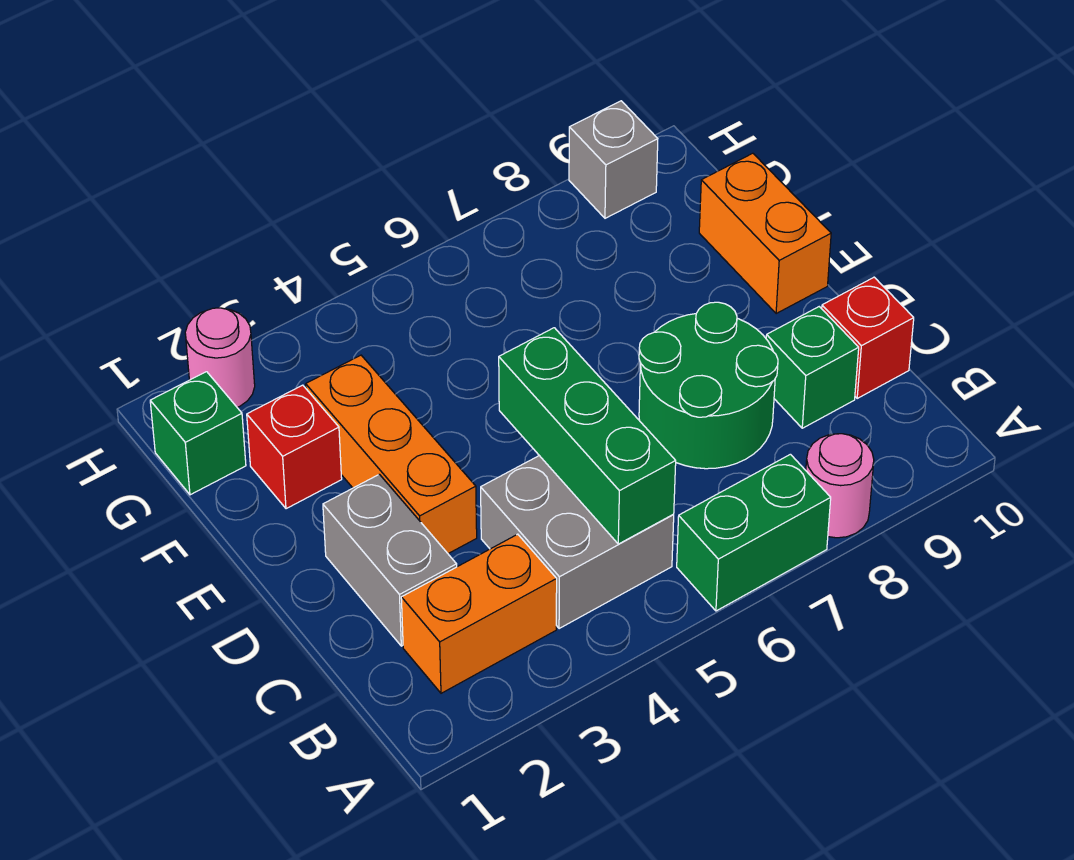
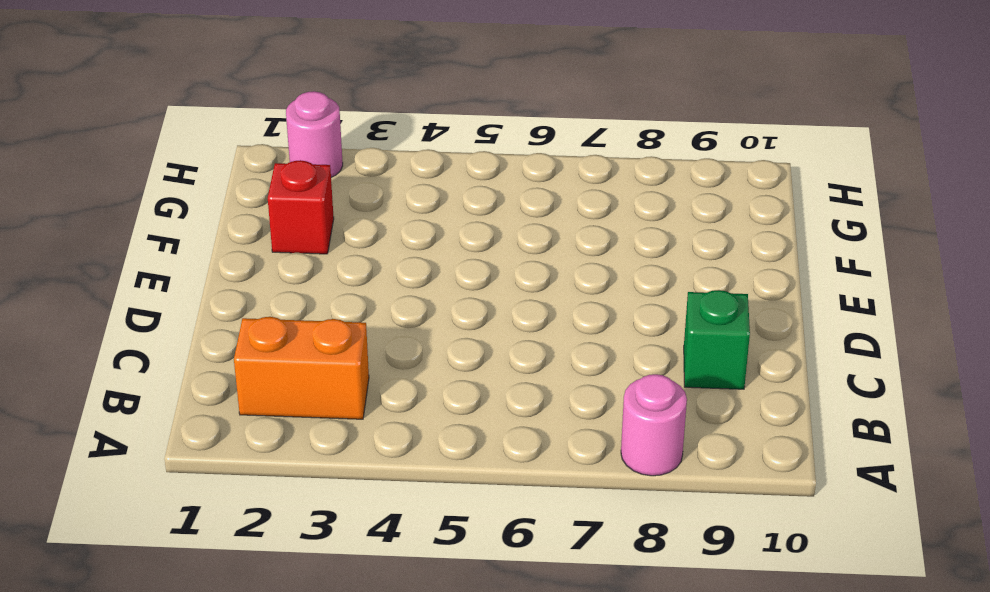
none -> green brick A6:A7 level 1
none -> grey brick B4:C5 level 1
none -> grey brick C2:D2 level 1

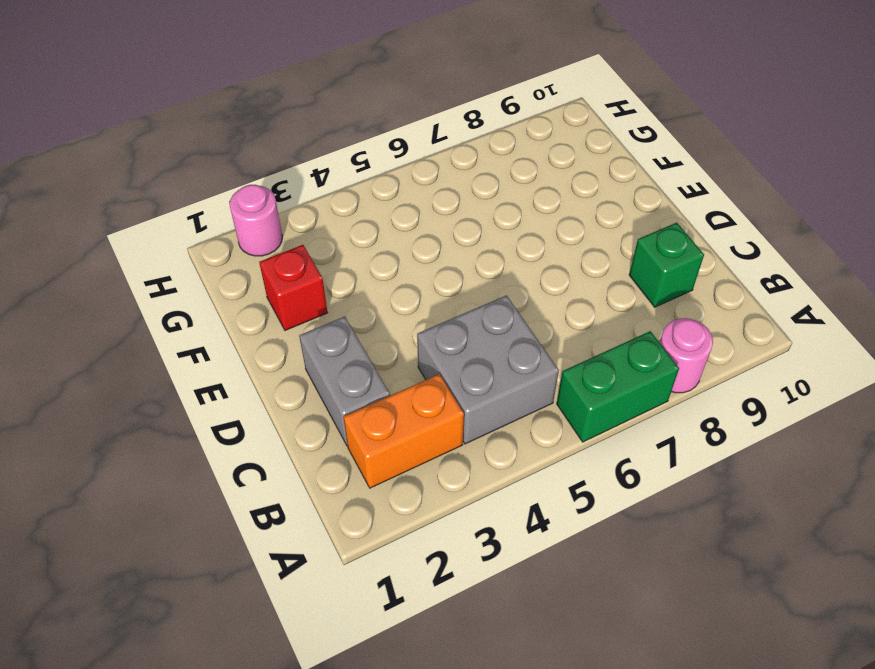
none -> green round brick C7:D8 level 1
none -> red brick C10 level 1
none -> orange brick D3:F3 level 1

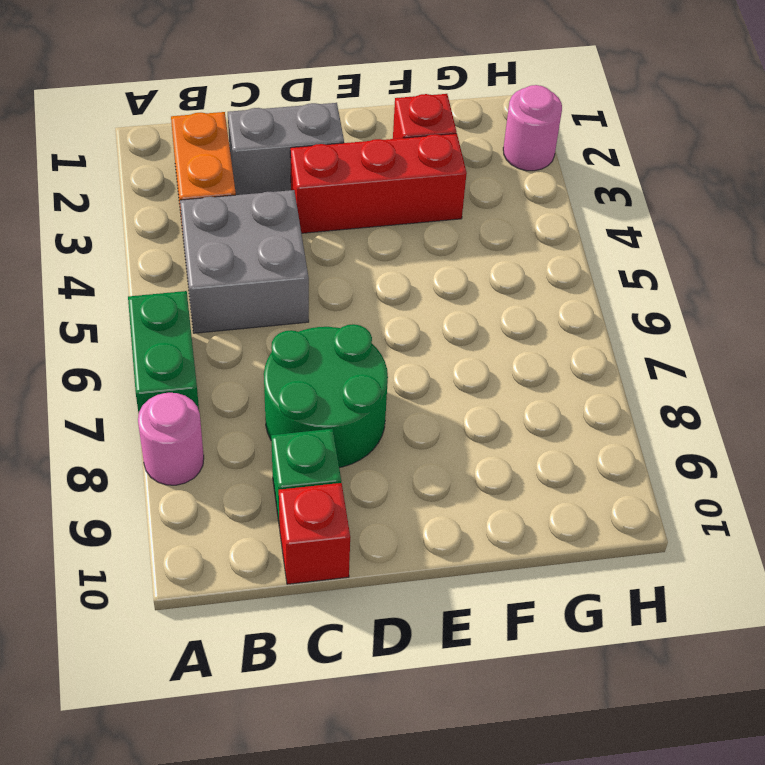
red brick D3:F3 level 1 -> orange brick D3:F3 level 1
none -> orange brick E10:F10 level 1
none -> green brick G1 level 1
none -> grey brick H9 level 1

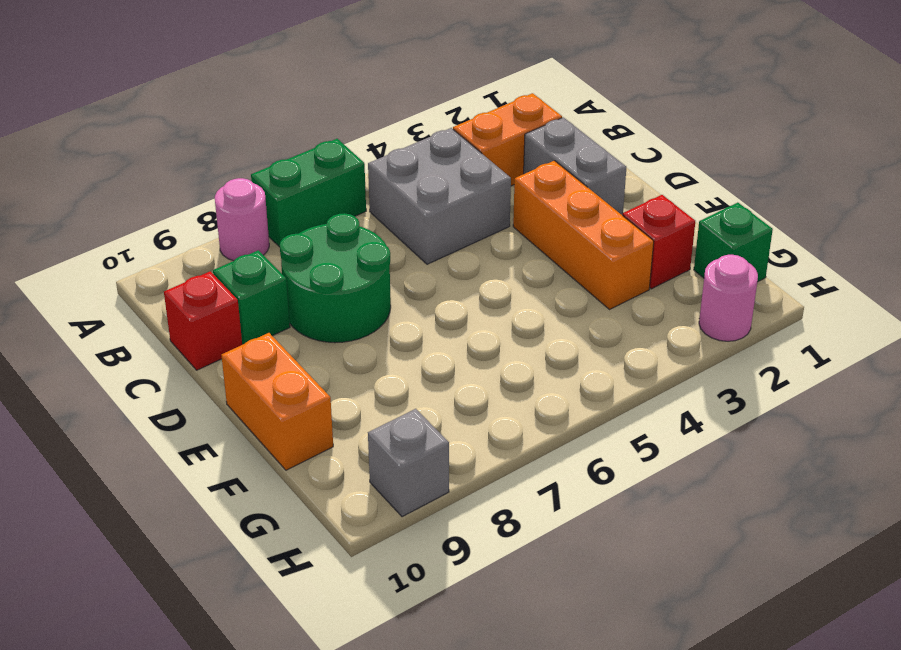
none -> green brick B5:D5 level 2

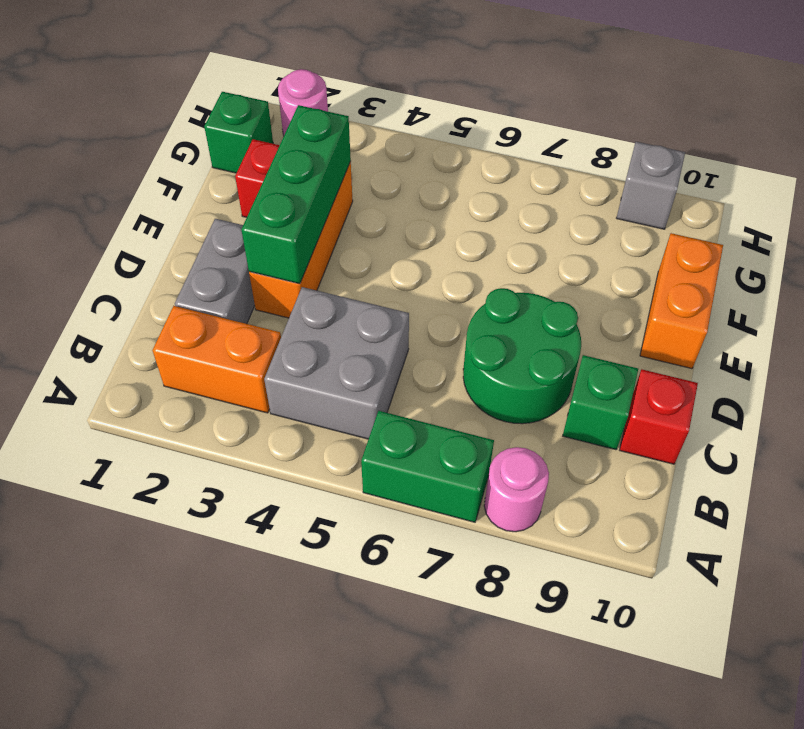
green brick D3:F3 level 2 -> green brick B5:D5 level 2

